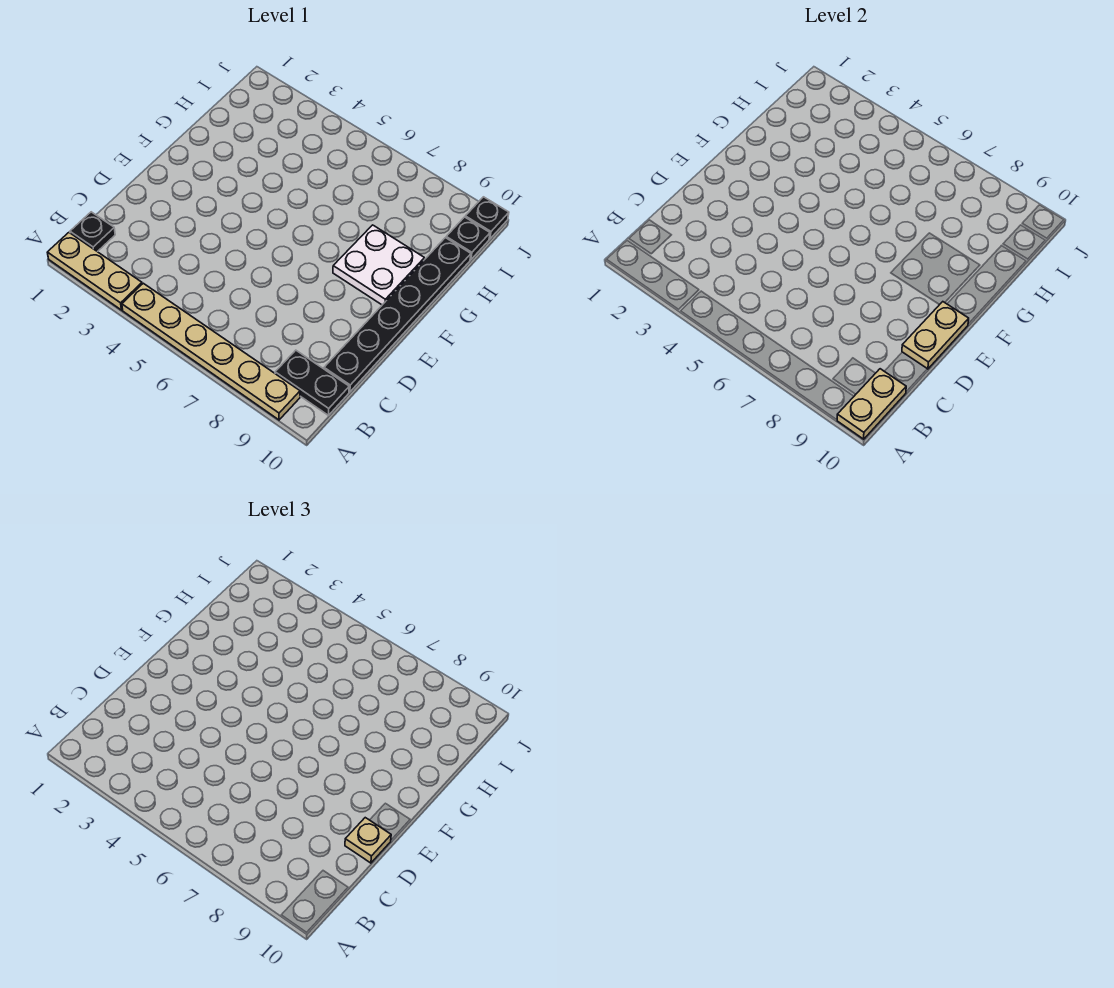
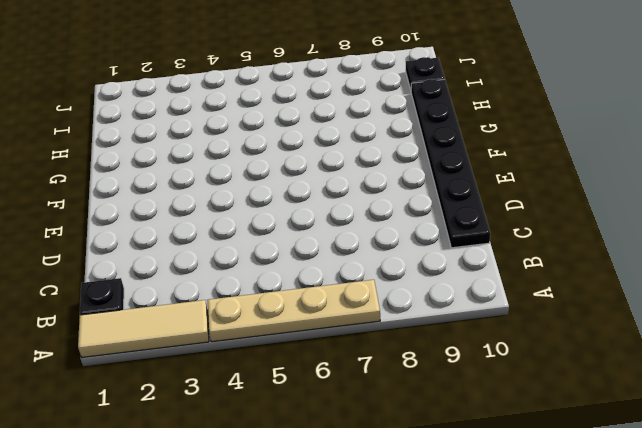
tan tile A1:A3 level 1 -> tan plate A1:A3 level 1
tan plate A4:A7 level 1 -> tan plate A4:A9 level 1
none -> black plate B9:B10 level 1
none -> white plate F8:G9 level 1

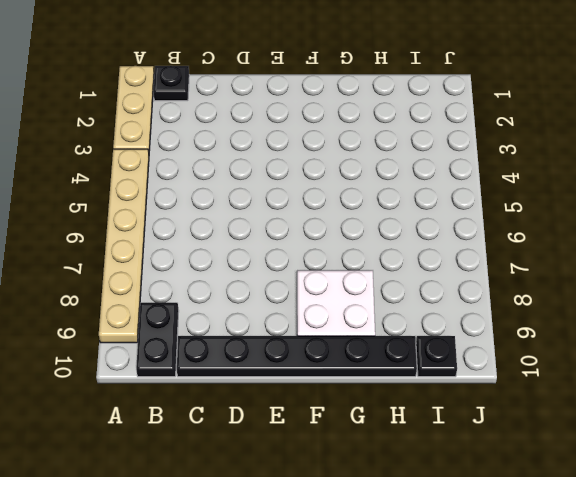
none -> black plate J10 level 1
none -> tan plate A10:B10 level 2

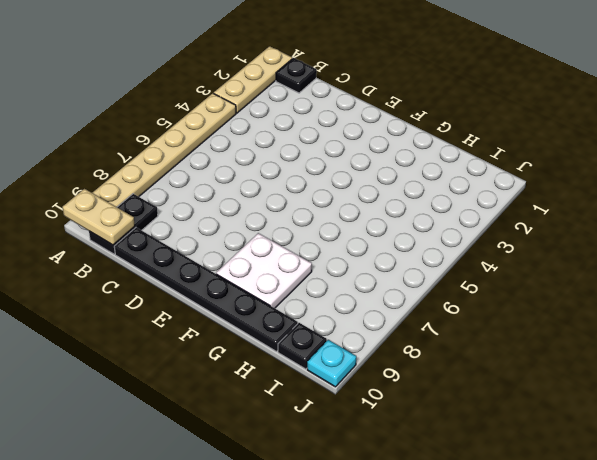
cyan plate J10 level 1 -> black plate J10 level 1
none -> tan plate D10:E10 level 2
none -> tan plate D10 level 3

